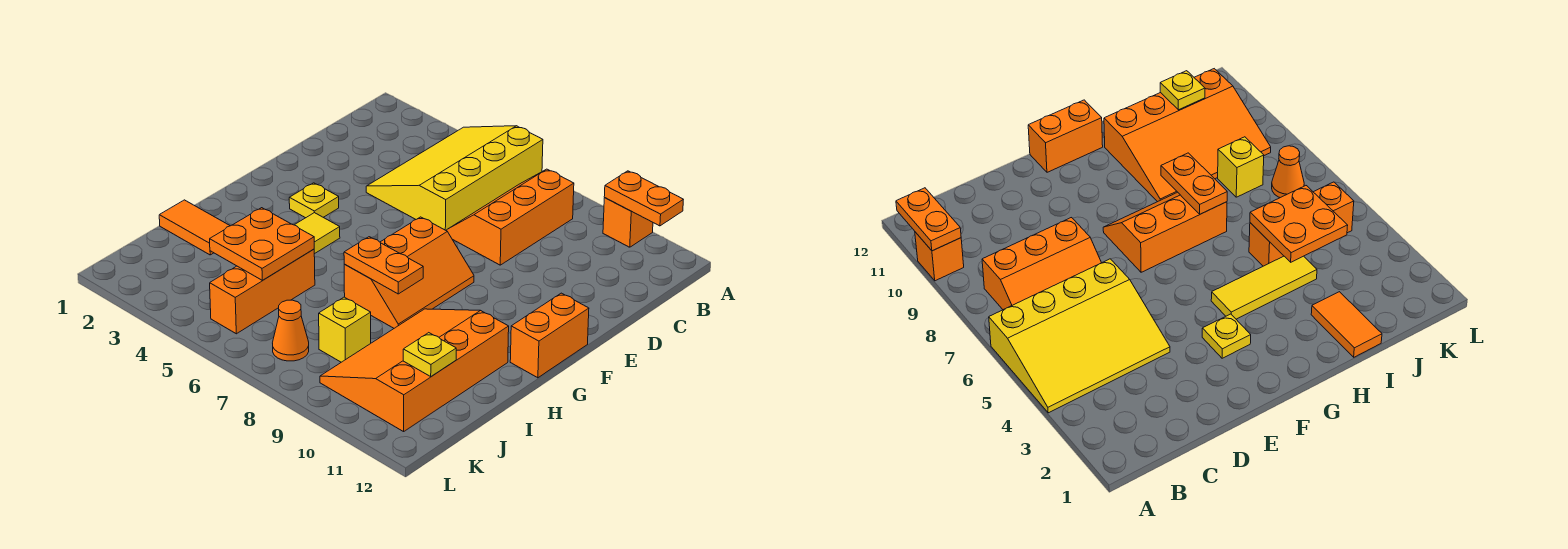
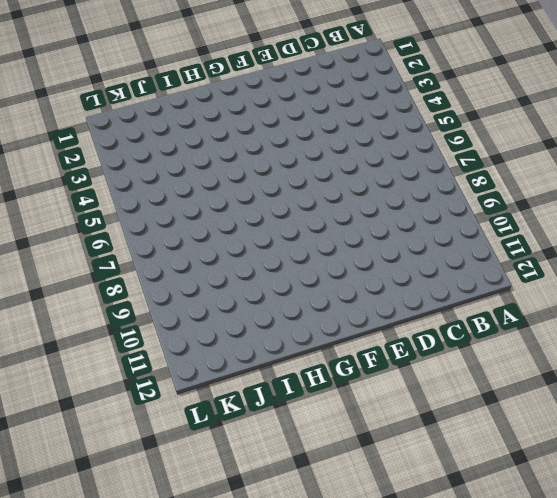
none -> yellow slope A4:D6 level 1 top 6
none -> orange brick A10 level 1
none -> orange slope B7:D8 level 1 top 8

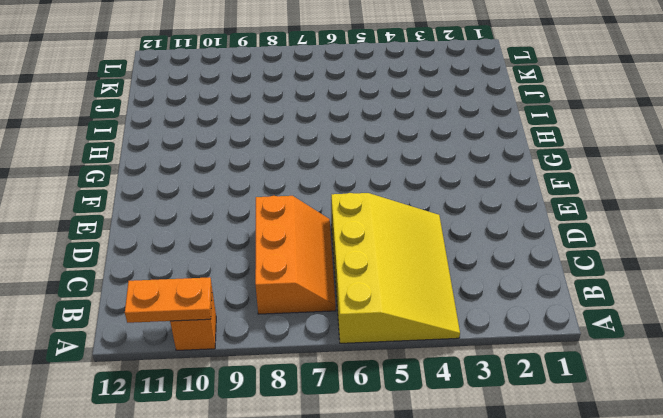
none -> yellow plate F3 level 1
none -> orange slope F7:H8 level 1 top 7
none -> orange brick F12:G12 level 1

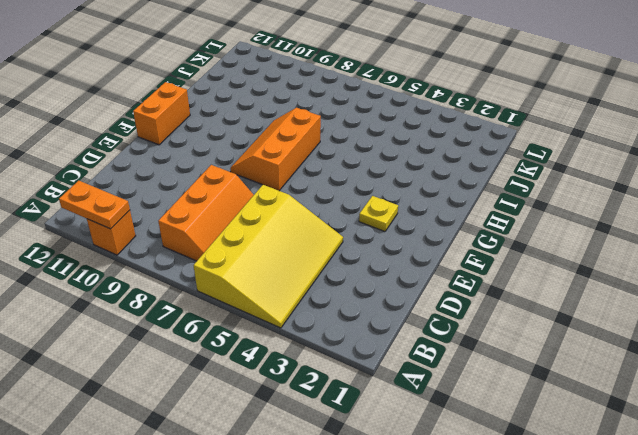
none -> yellow tile G4:I4 level 1
none -> orange slope H9:K11 level 1 top 11
none -> orange tile I1:I2 level 1

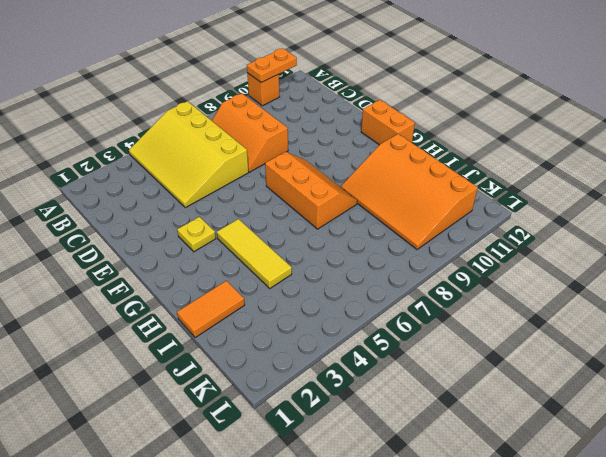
none -> orange brick I5:K5 level 1
none -> yellow brick J8 level 1
none -> orange cone K7 level 1

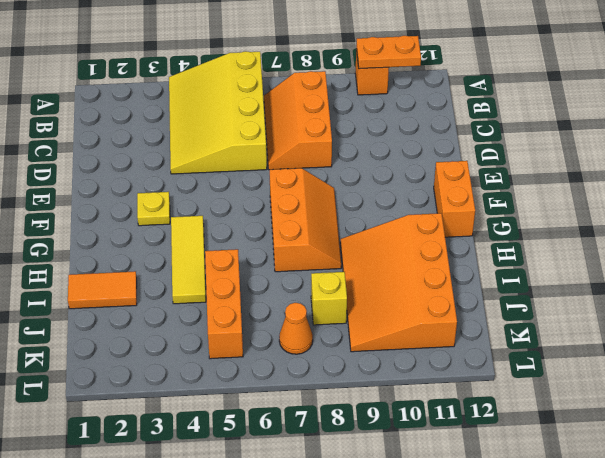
none -> orange plate H7:H8 level 2
none -> orange plate I4:J5 level 2
none -> yellow plate J11 level 2

